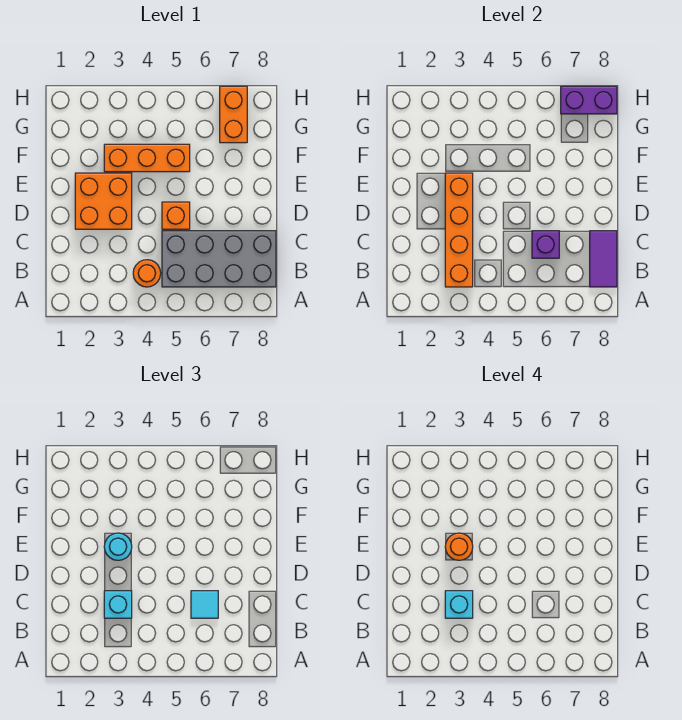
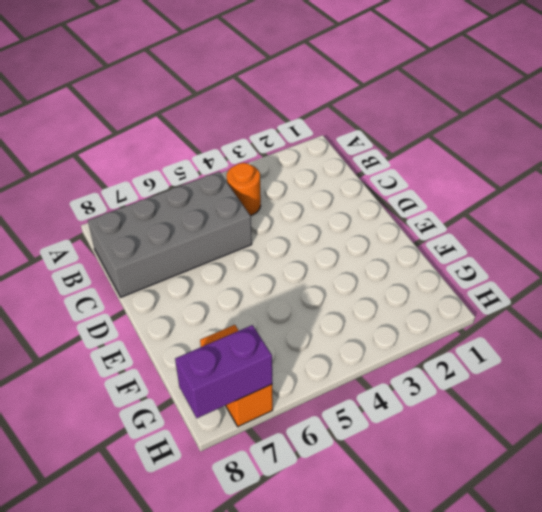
none -> orange brick D2:E3 level 1
none -> orange brick D5 level 1
none -> orange brick F3:F5 level 1

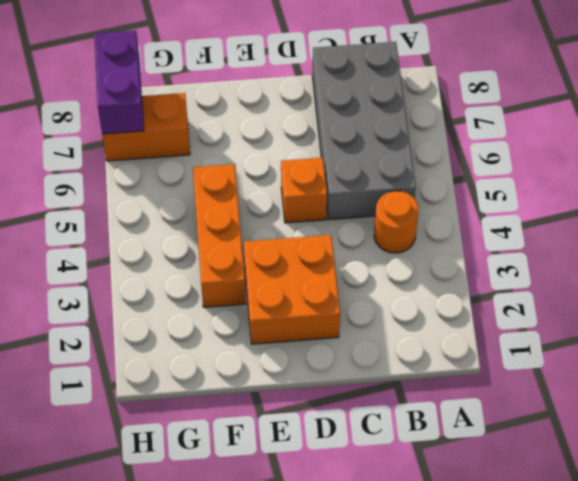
none -> orange brick B3:E3 level 2
none -> purple tile B8:C8 level 2
none -> purple brick C6 level 2

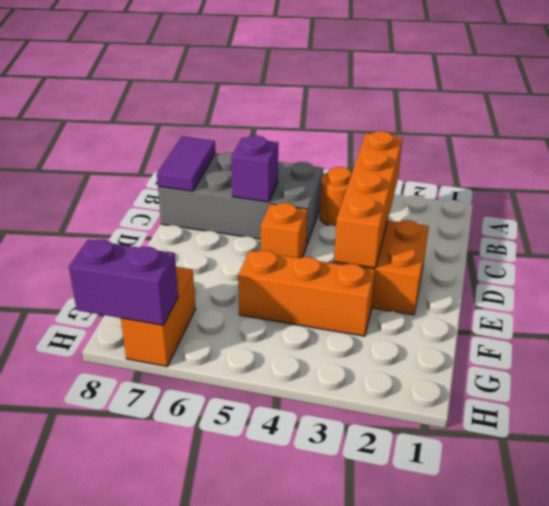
none -> cyan brick C3 level 3
none -> cyan tile C6 level 3
none -> cyan round brick E3 level 3

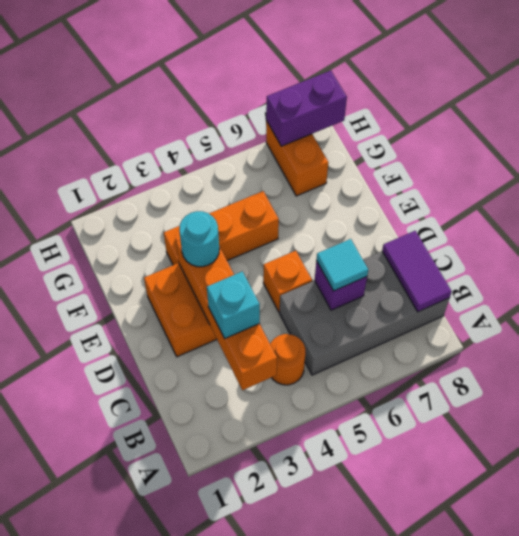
none -> cyan brick C3 level 4
none -> orange round brick E3 level 4

